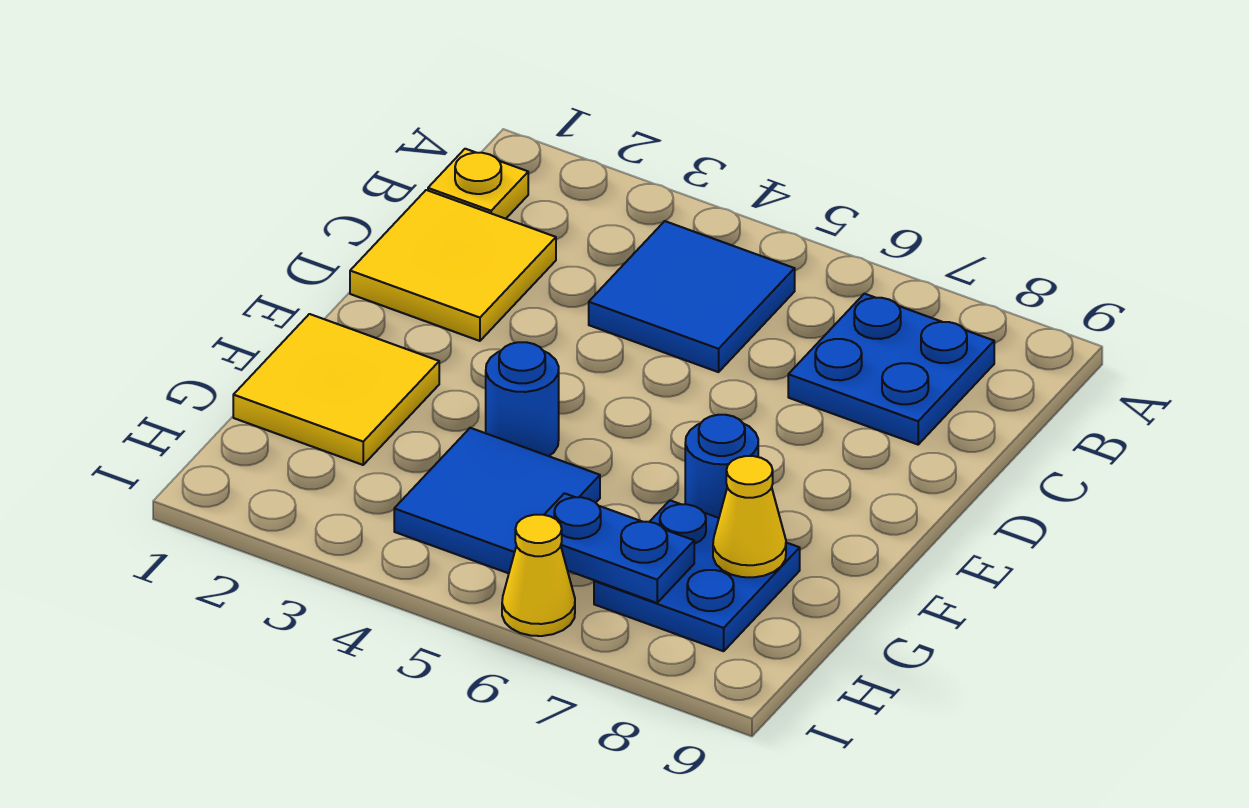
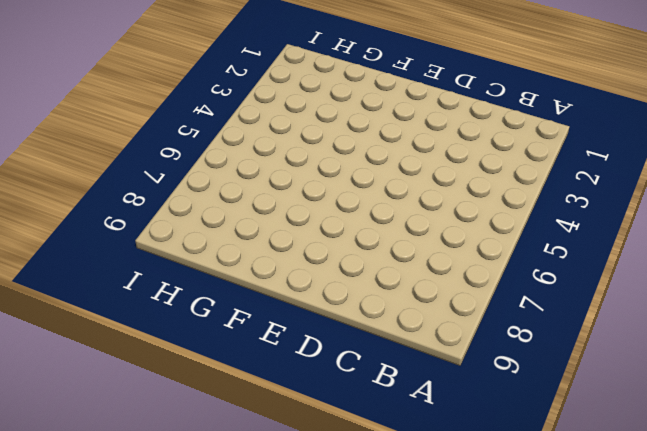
none -> yellow plate B1 level 1
none -> blue tile B4:C5 level 1
none -> blue plate B7:C8 level 1

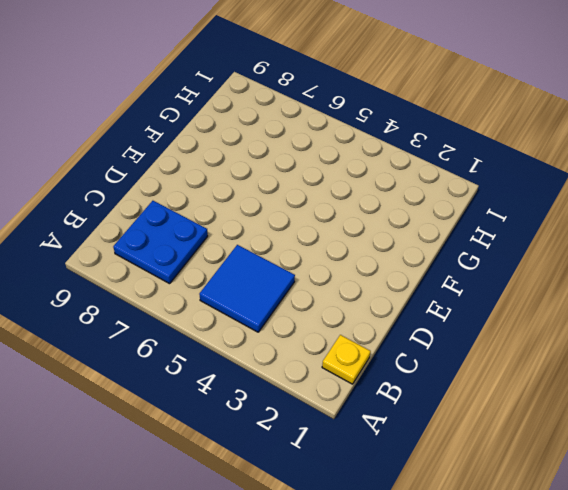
none -> yellow tile C1:D2 level 1
none -> yellow tile F1:G2 level 1
none -> blue round brick F4 level 1

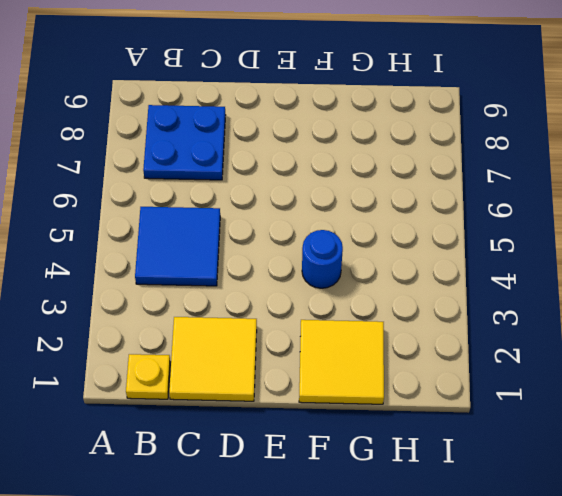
none -> blue round brick F7 level 1
none -> blue tile G4:H5 level 1
none -> blue plate G7:H8 level 1

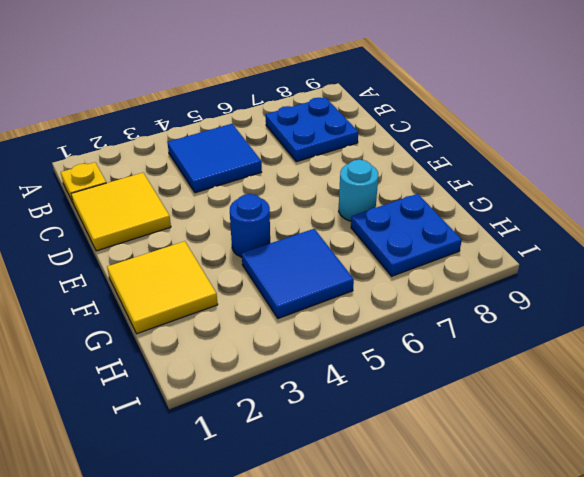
cyan round brick F7 level 1 -> blue round brick F7 level 1
none -> yellow cone I6 level 1
none -> yellow cone G8 level 2
none -> blue plate H6:H7 level 2

